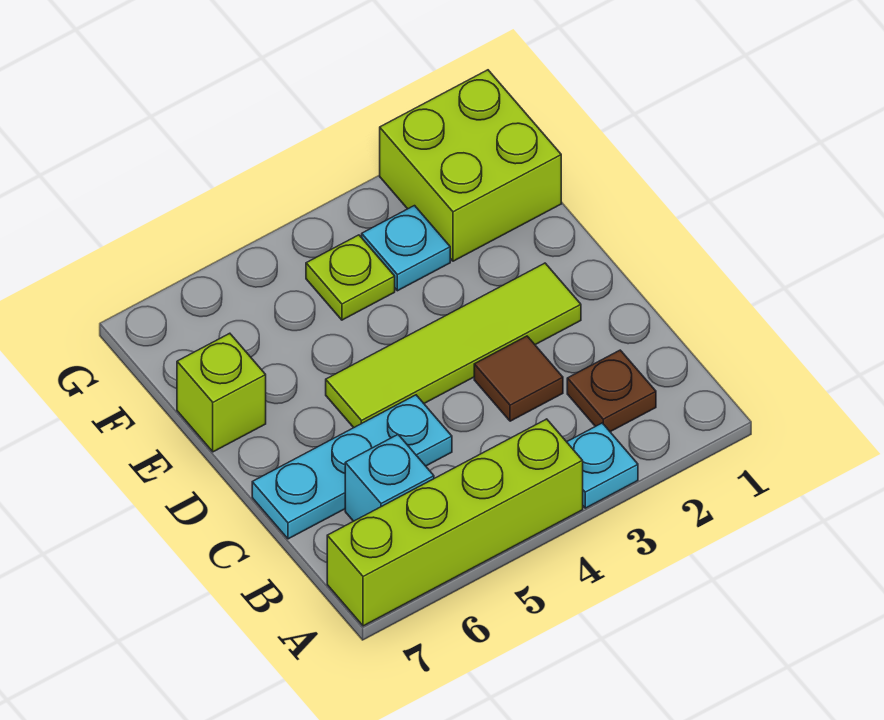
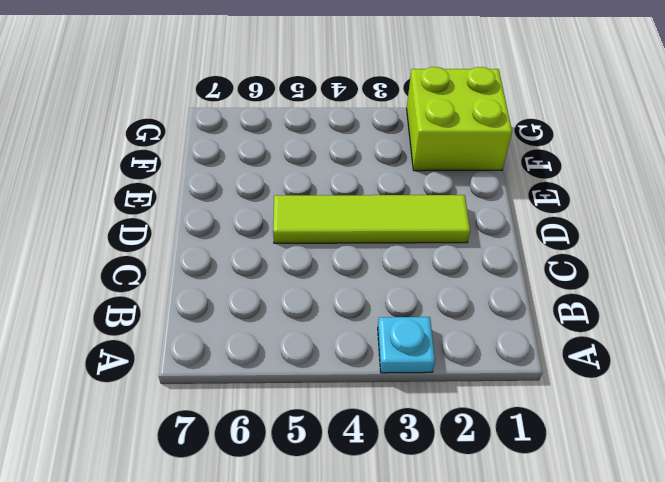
none -> lime brick A4:A7 level 1
none -> brown plate B2 level 1

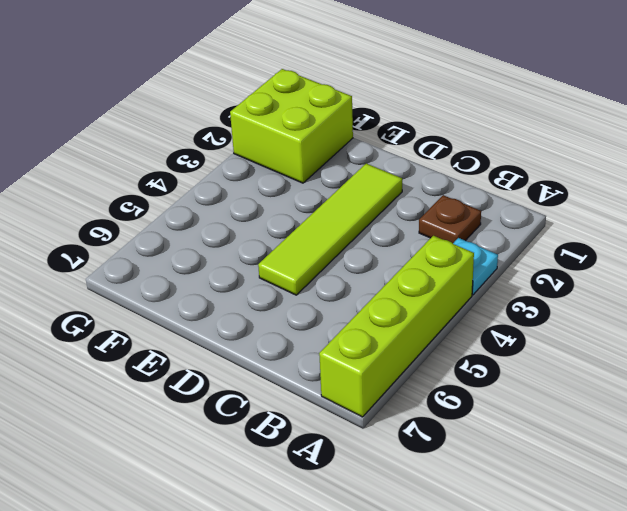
none -> cyan brick B6 level 1
none -> brown tile C3 level 1

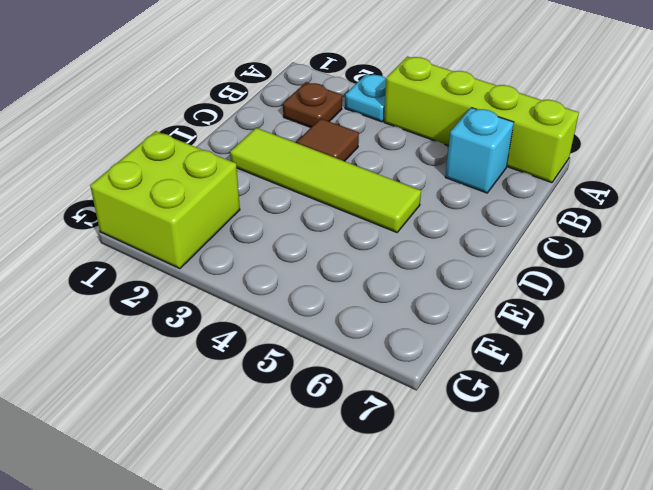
none -> cyan plate C5:C7 level 1
none -> lime brick E7 level 1

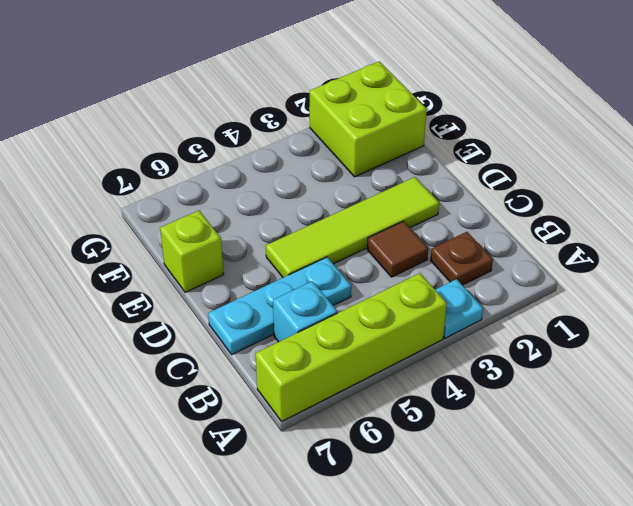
none -> cyan plate F3 level 1
none -> lime plate F4 level 1

